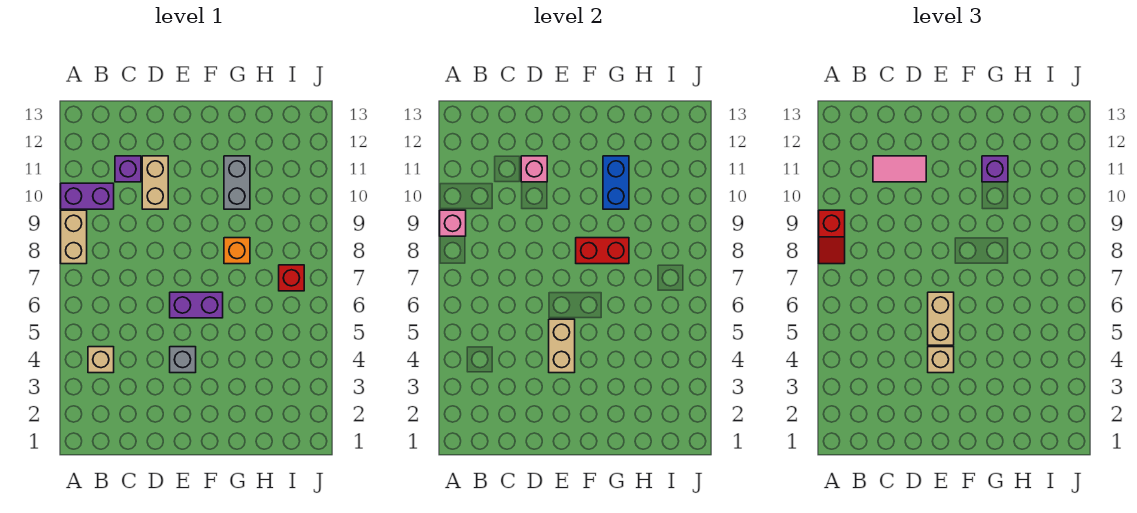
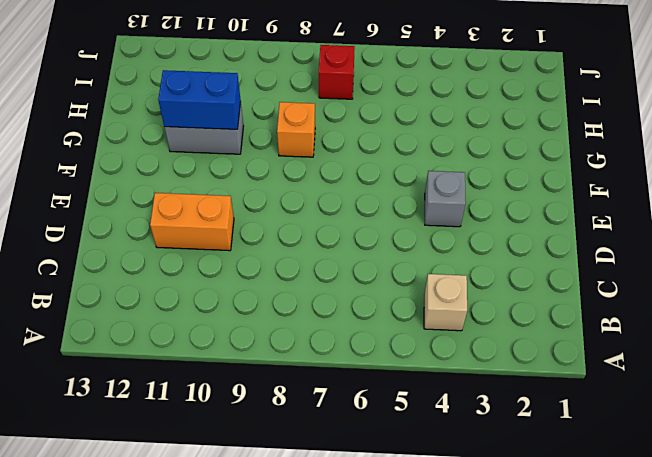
orange brick D10:D11 level 1 -> tan brick D10:D11 level 1
none -> tan brick A8:A9 level 1
none -> purple brick A10:B10 level 1
none -> purple brick C11 level 1

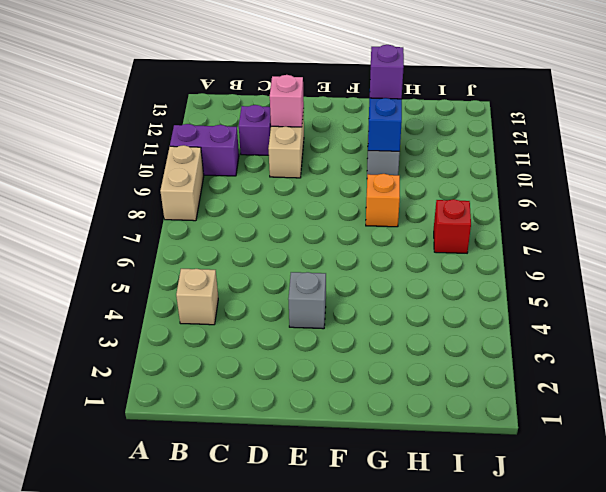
none -> purple brick E6:F6 level 1
none -> pink brick A9 level 2
none -> tan brick E4:E5 level 2

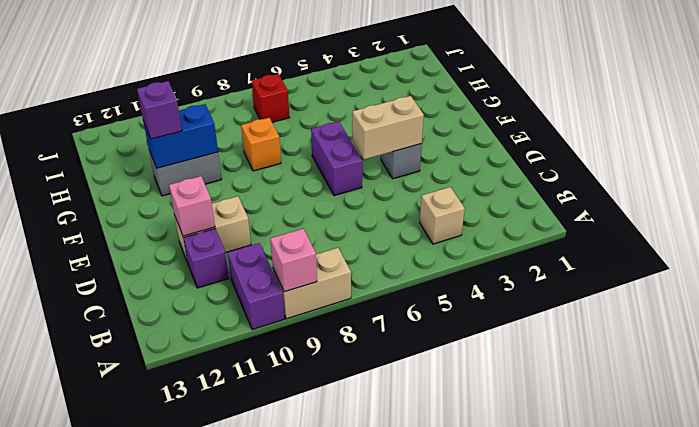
none -> red brick F8:G8 level 2
none -> red slope A8:A9 level 3 top 9
none -> pink tile C11:D11 level 3

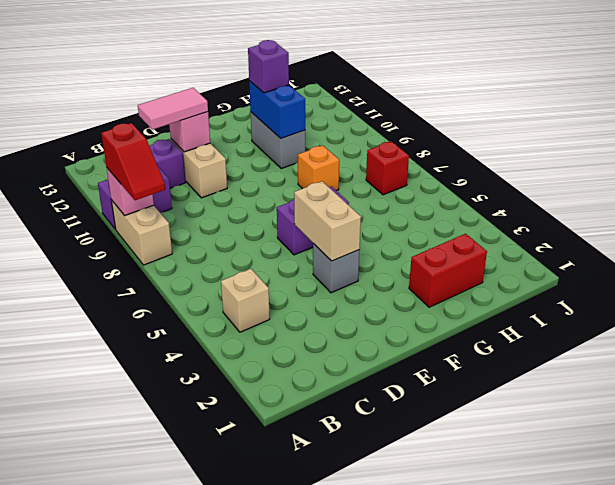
red brick G2:H2 level 1 -> red brick F8:G8 level 2
none -> tan brick E4 level 3
none -> tan brick E5:E6 level 3

